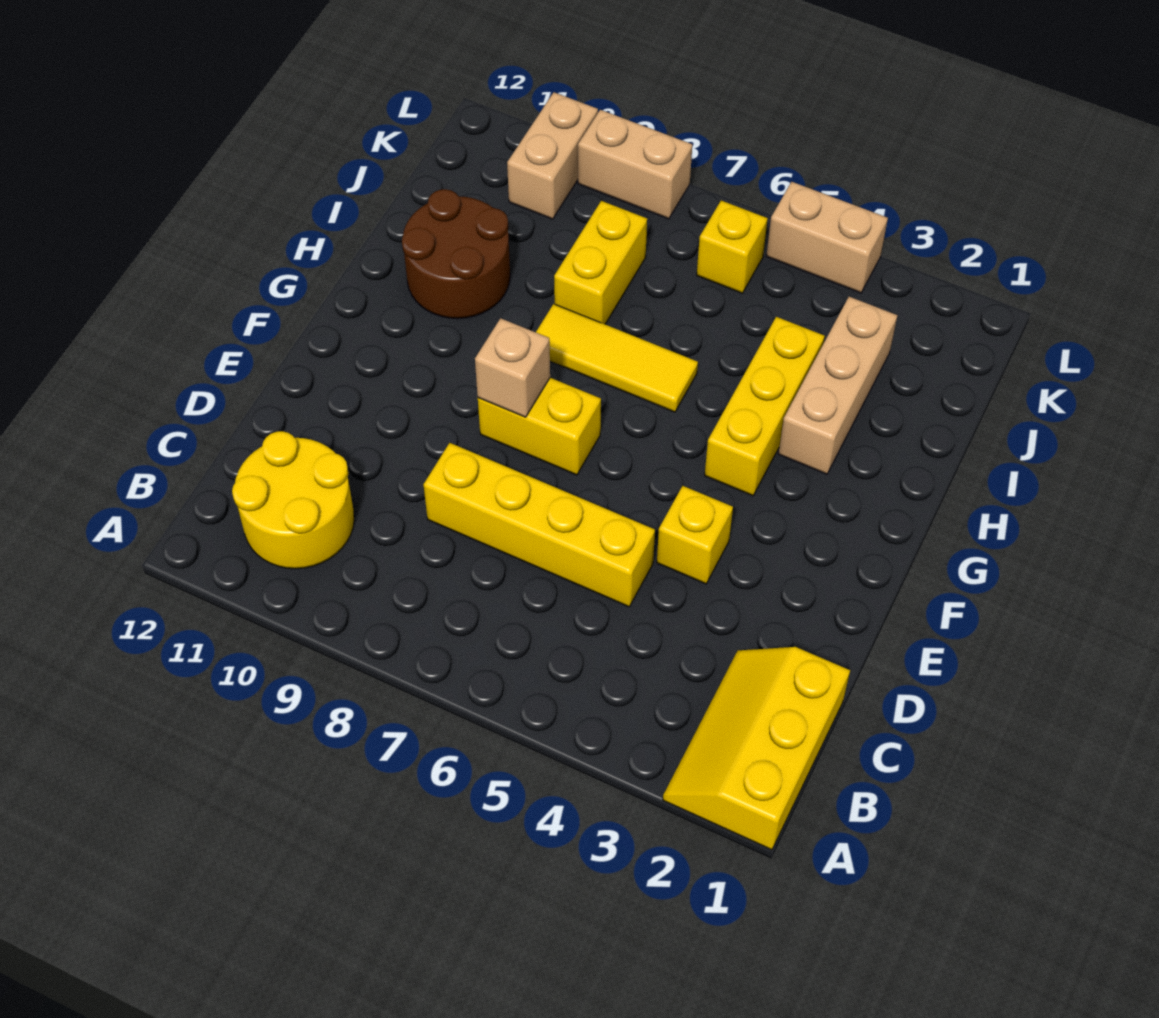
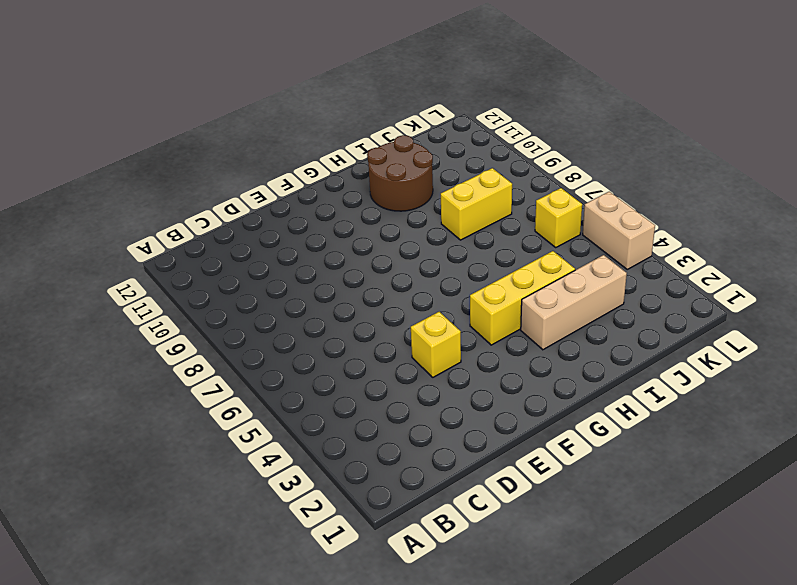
none -> yellow slope A1:C2 level 1 top 1
none -> yellow round brick B10:C11 level 1
none -> yellow brick D5:D8 level 1

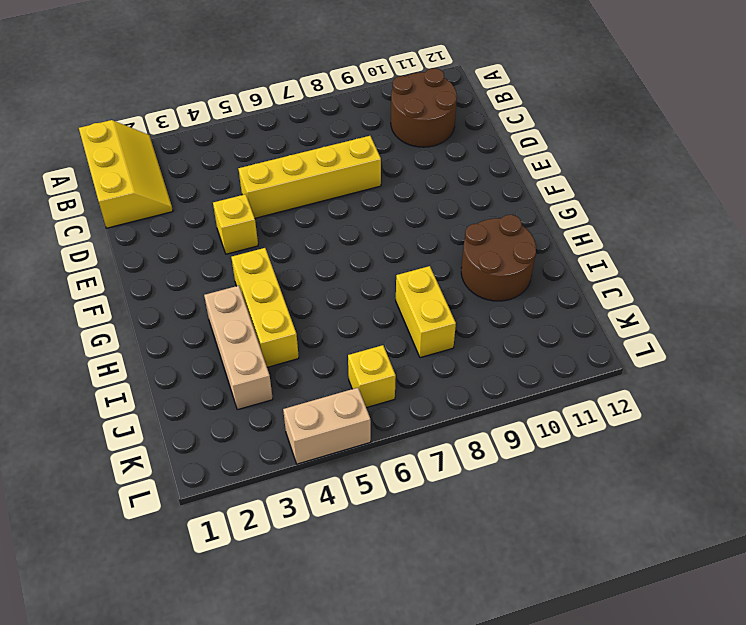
brown round brick B10:C11 level 1 -> yellow round brick B10:C11 level 1
none -> yellow brick F7:F8 level 1
none -> yellow tile H6:H8 level 1
none -> tan brick K10:L10 level 1

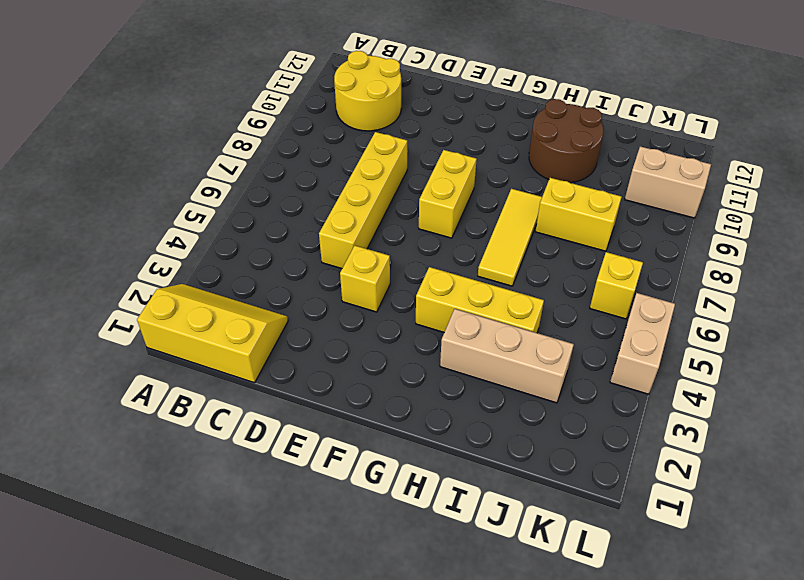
none -> tan brick L8:L9 level 1
none -> tan brick F8 level 2

